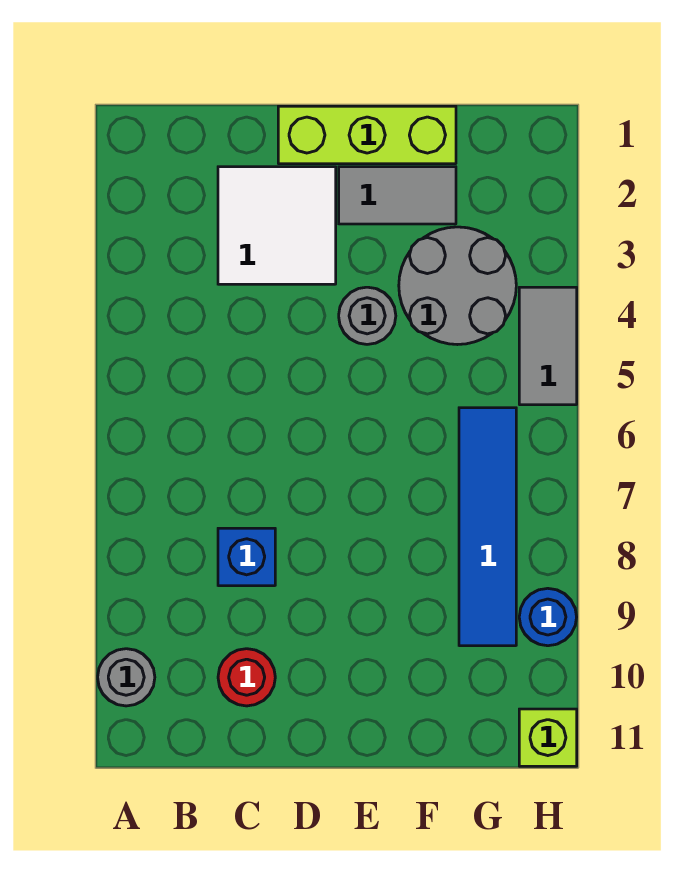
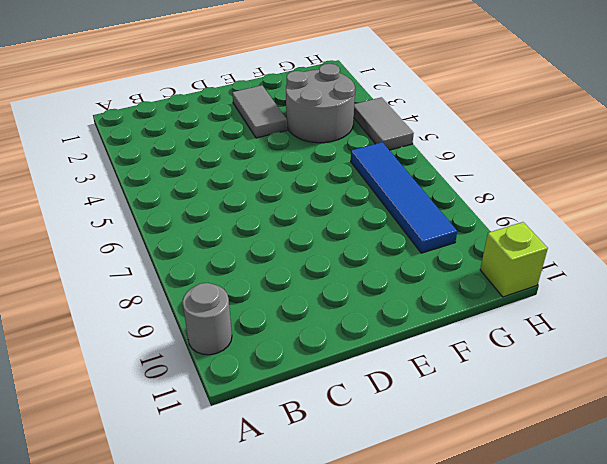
grey tile E2:E3 level 1 -> grey tile E2:F2 level 1
none -> white tile C2:D3 level 1
none -> blue brick C8 level 1
none -> red round brick C10 level 1

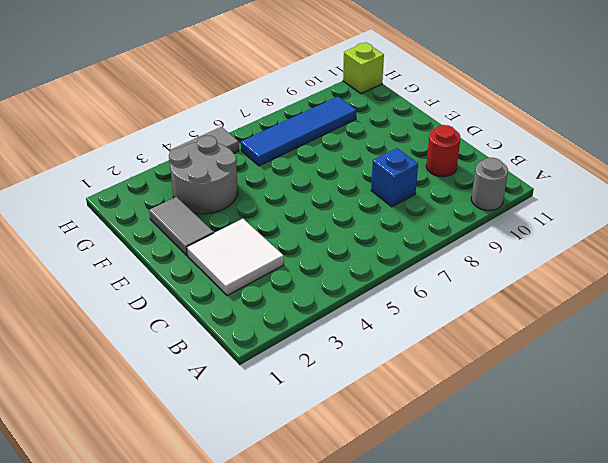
none -> lime brick D1:F1 level 1
none -> grey round brick E4 level 1
none -> blue round brick H9 level 1

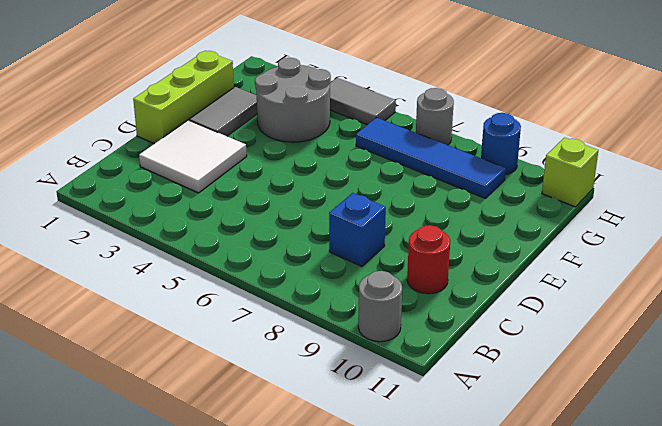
grey round brick H7 level 1 -> grey round brick E4 level 1

